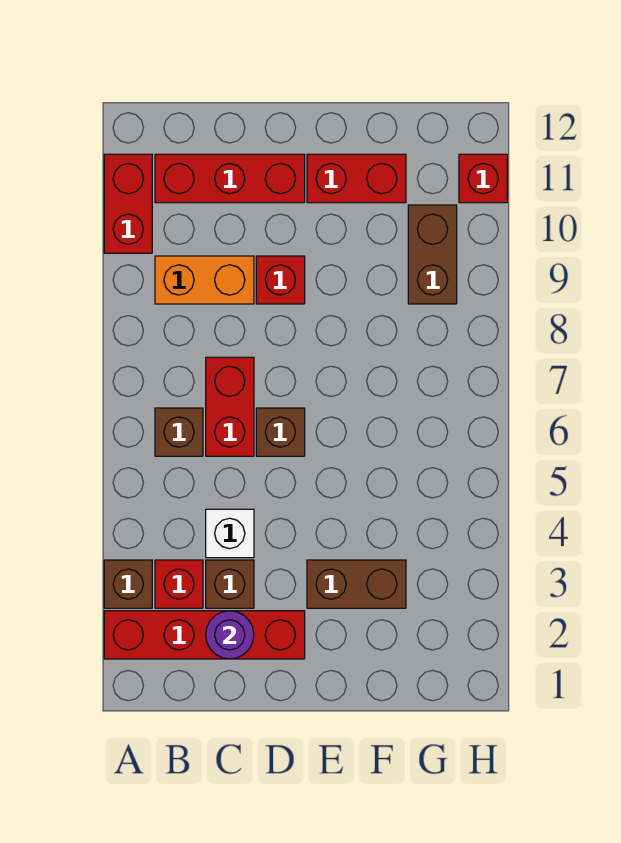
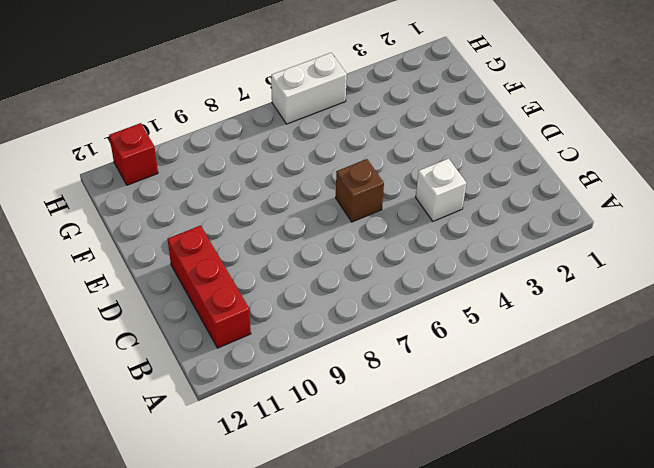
white brick H5:H6 level 1 -> none
none -> red brick A2:D2 level 1
none -> brown brick A3 level 1
none -> red brick A10:A11 level 1

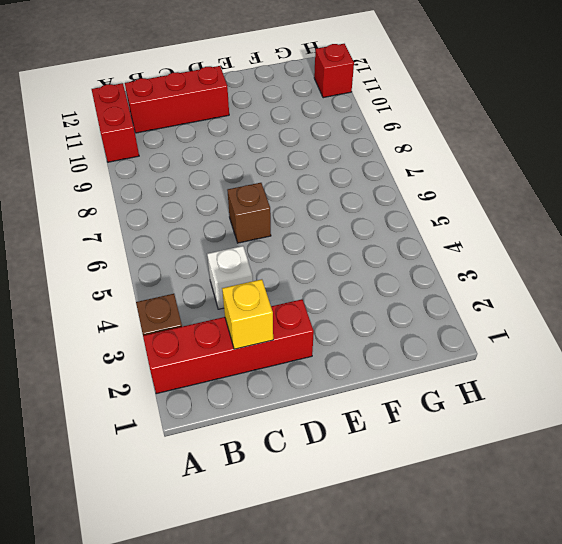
yellow brick C2 level 2 -> purple round brick C2 level 2
none -> red brick B3 level 1
none -> brown brick B6 level 1
none -> orange brick B9:C9 level 1

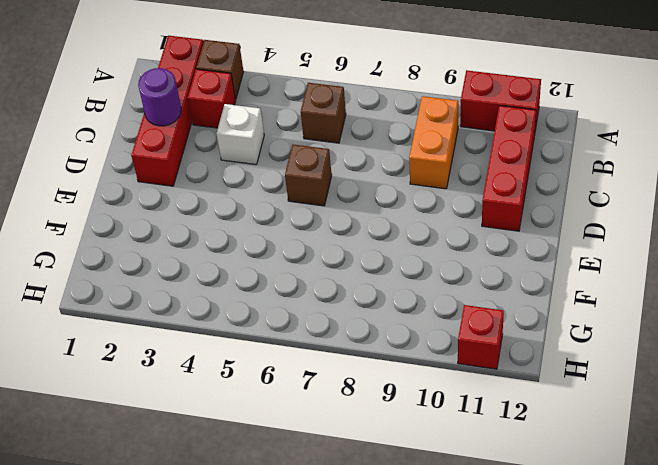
none -> brown brick C3 level 1
none -> red brick C6:C7 level 1
none -> red brick D9 level 1

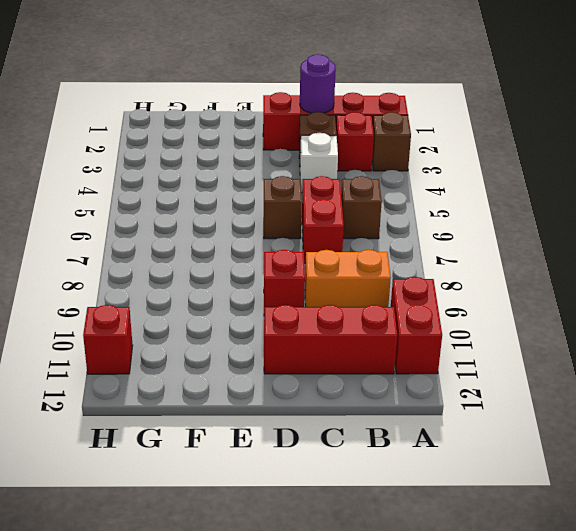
none -> brown brick E3:F3 level 1
none -> red brick E11:F11 level 1
none -> brown brick G9:G10 level 1

